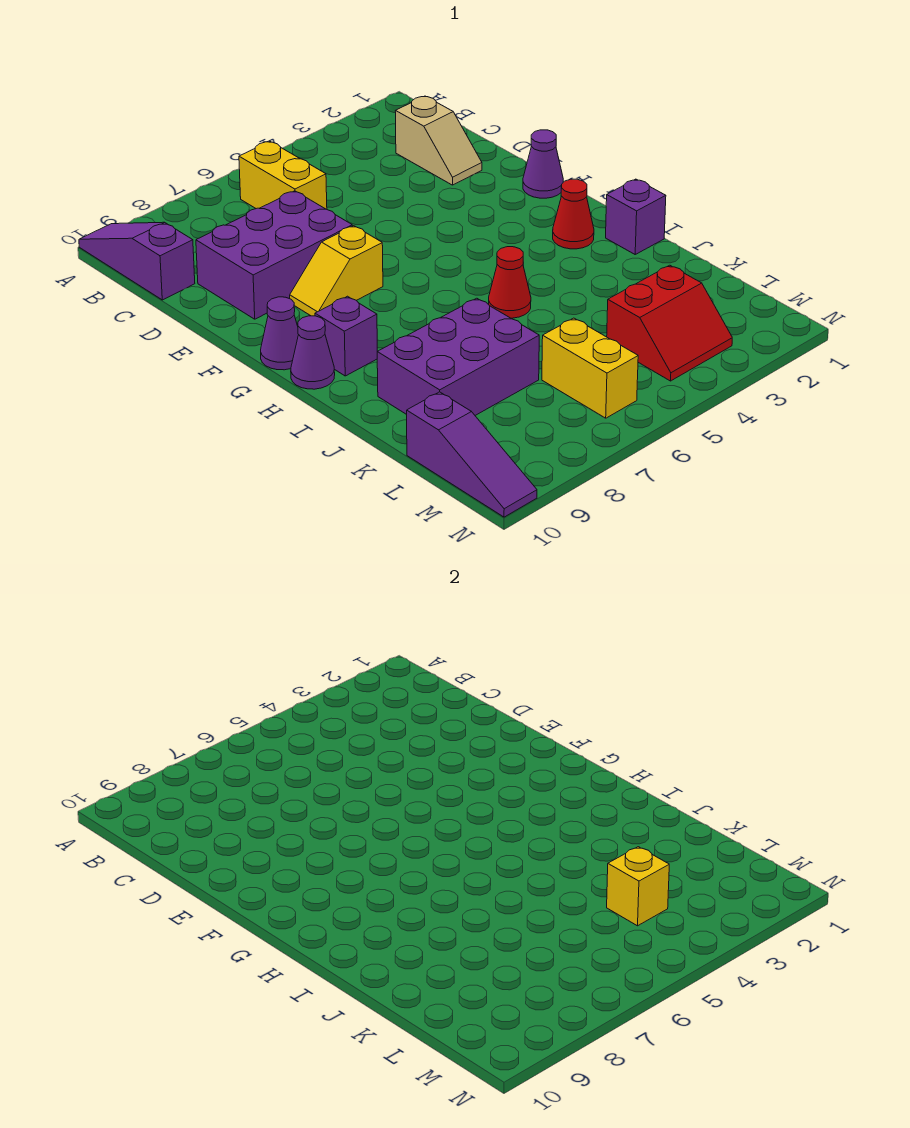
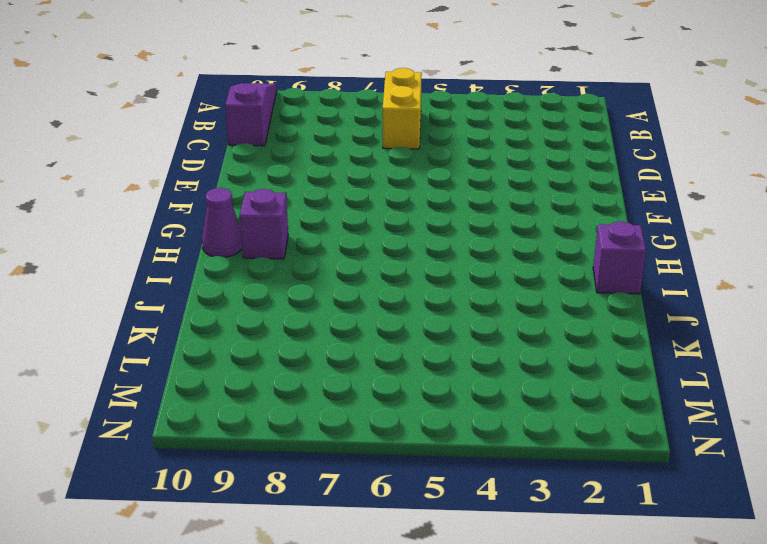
none -> tan slope C2:D2 level 1 top C
none -> purple brick D7:E9 level 1
none -> purple cone F1 level 1

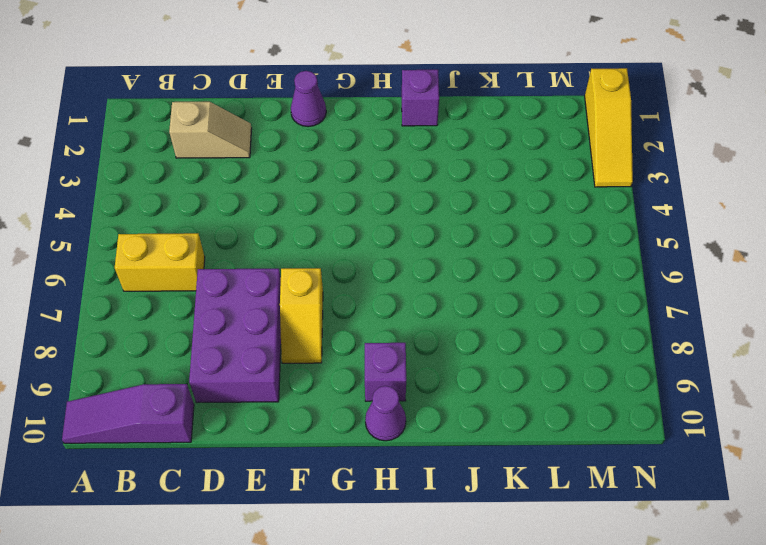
yellow slope N1:N3 level 1 top 1 -> none
none -> purple cone G10 level 1
none -> red cone H2 level 1
none -> red cone I5 level 1

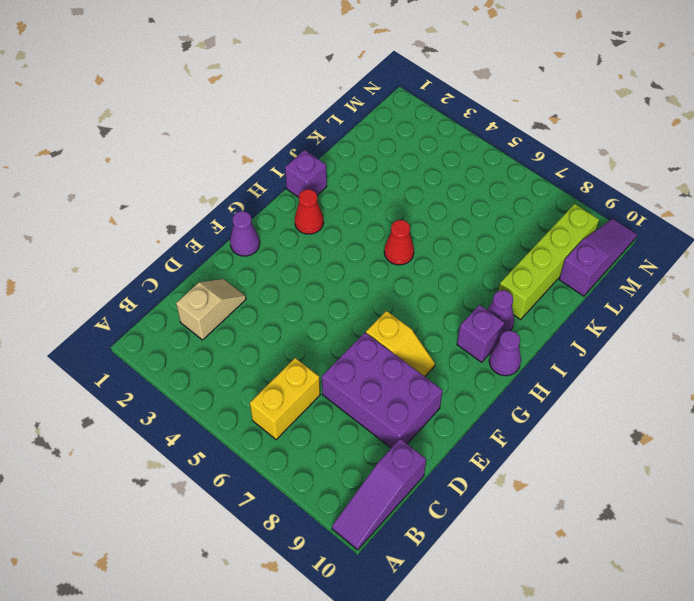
purple cone I9 level 1 -> purple cone G10 level 1
lime brick J9:M9 level 1 -> purple brick J7:K9 level 1
none -> red slope L3:M4 level 1 top L
none -> yellow brick L6:M6 level 1
none -> yellow brick L4 level 2

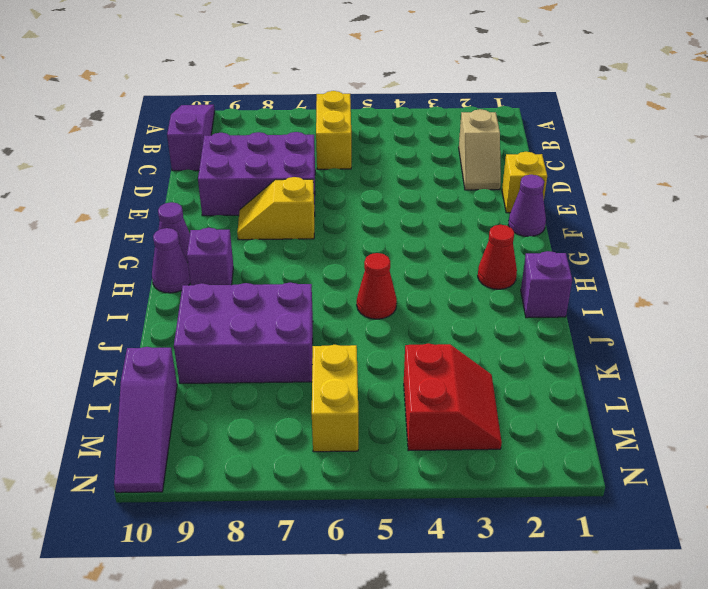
yellow brick E1 level 1 -> yellow brick L4 level 2
red slope L3:M4 level 1 top 4 -> red slope L3:M4 level 1 top L

